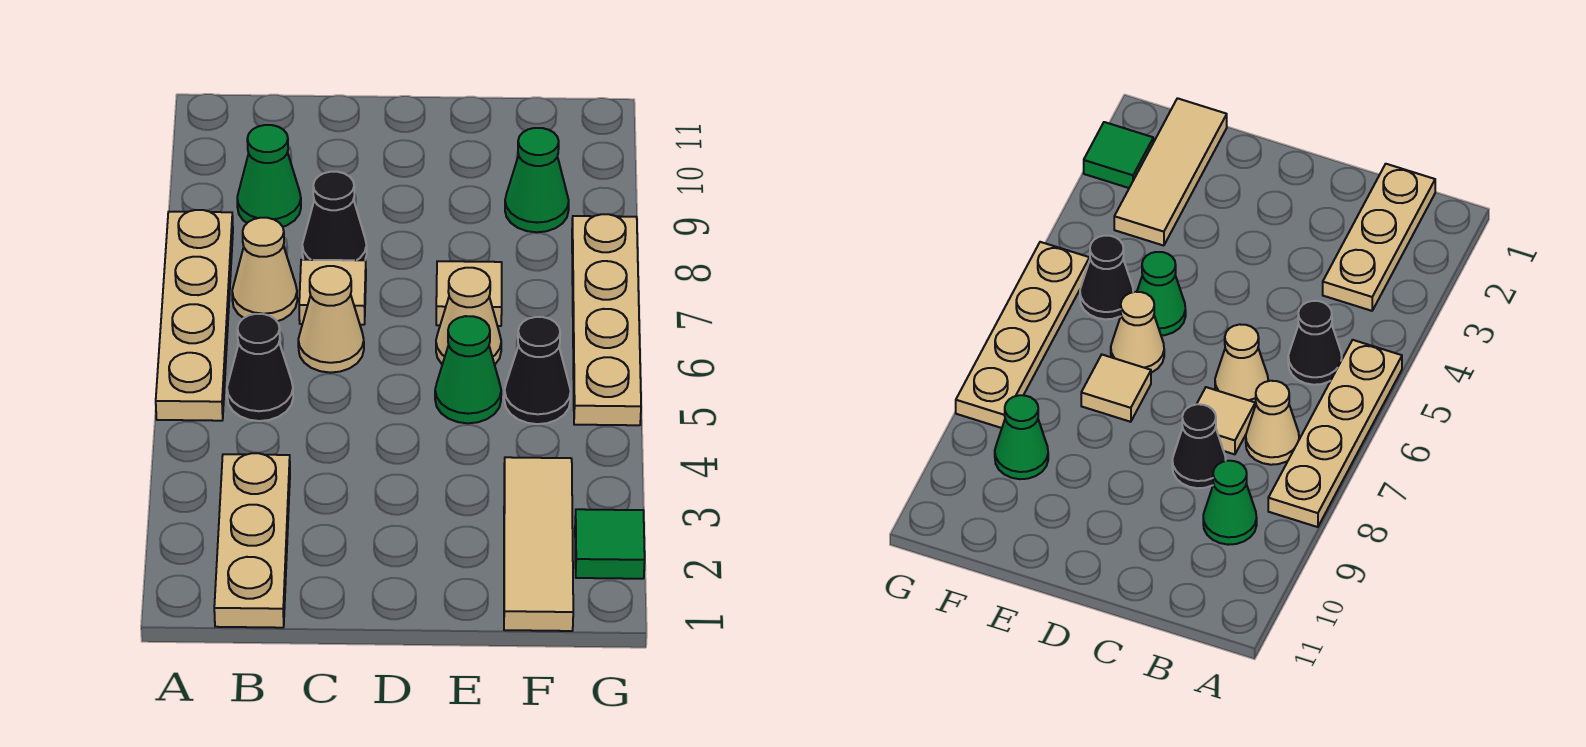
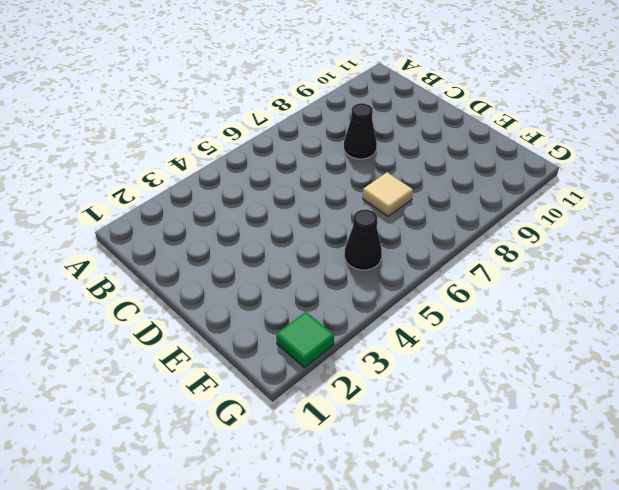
none -> tan plate A5:A8 level 1
none -> tan plate B1:B3 level 1
none -> black cone B5 level 1

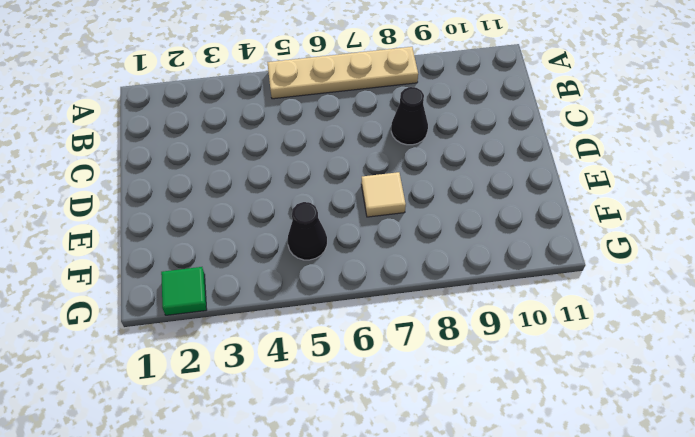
none -> tan plate B1:B3 level 1
none -> black cone B5 level 1
none -> tan cone B7 level 1

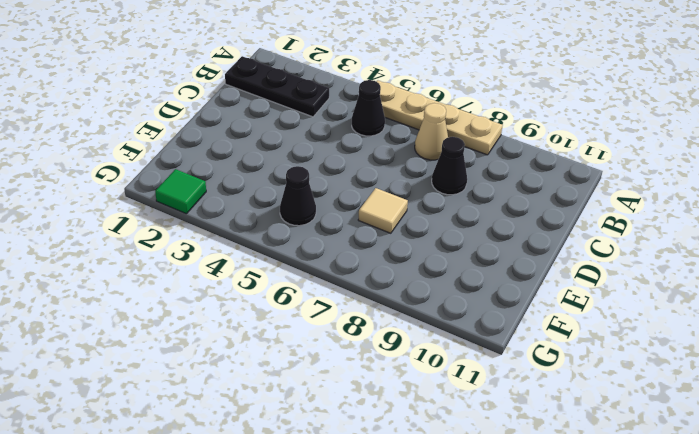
black plate B1:B3 level 1 -> tan plate B1:B3 level 1
none -> green cone B9 level 1
none -> tan cone C6 level 1
none -> tan tile C7 level 1

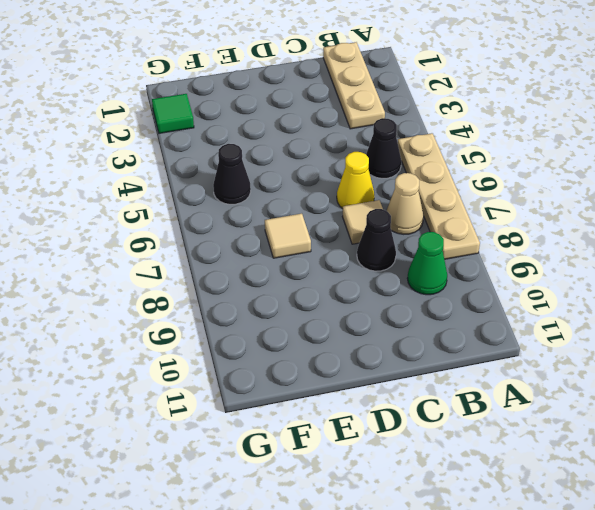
yellow cone C6 level 1 -> tan cone C6 level 1
none -> green cone E5 level 1
none -> tan cone E6 level 1
none -> tan tile F1:F3 level 1

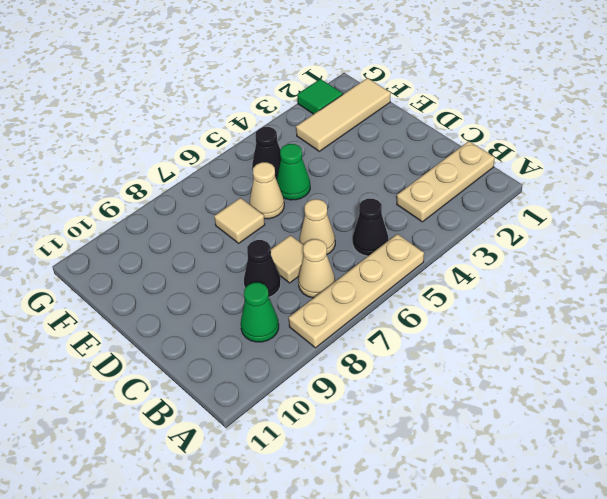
none -> green cone F9 level 1
none -> tan plate G5:G8 level 1

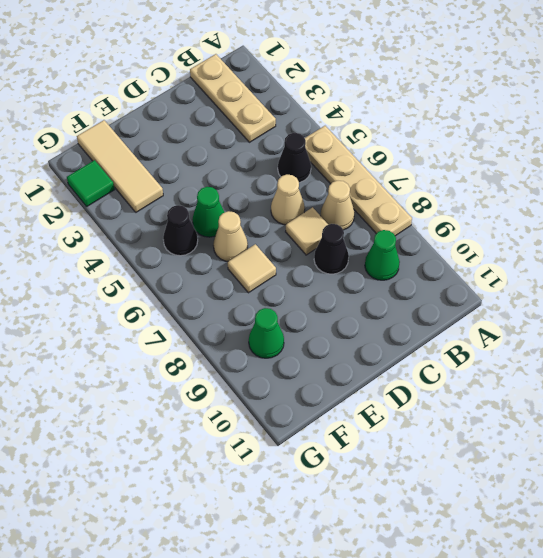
none -> tan plate G5:G8 level 1

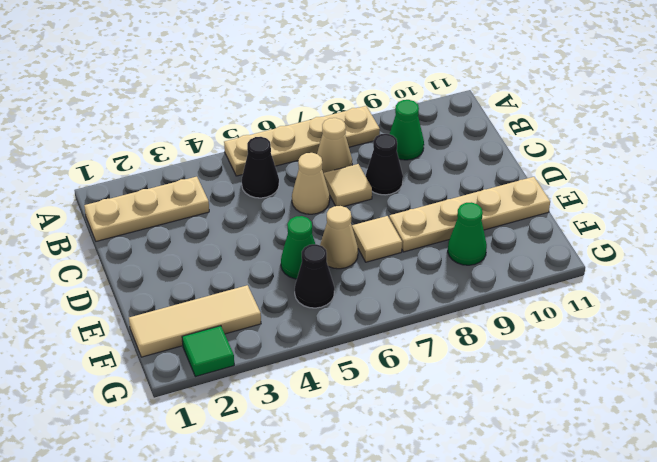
tan plate E8:E11 level 1 -> tan plate G5:G8 level 1

